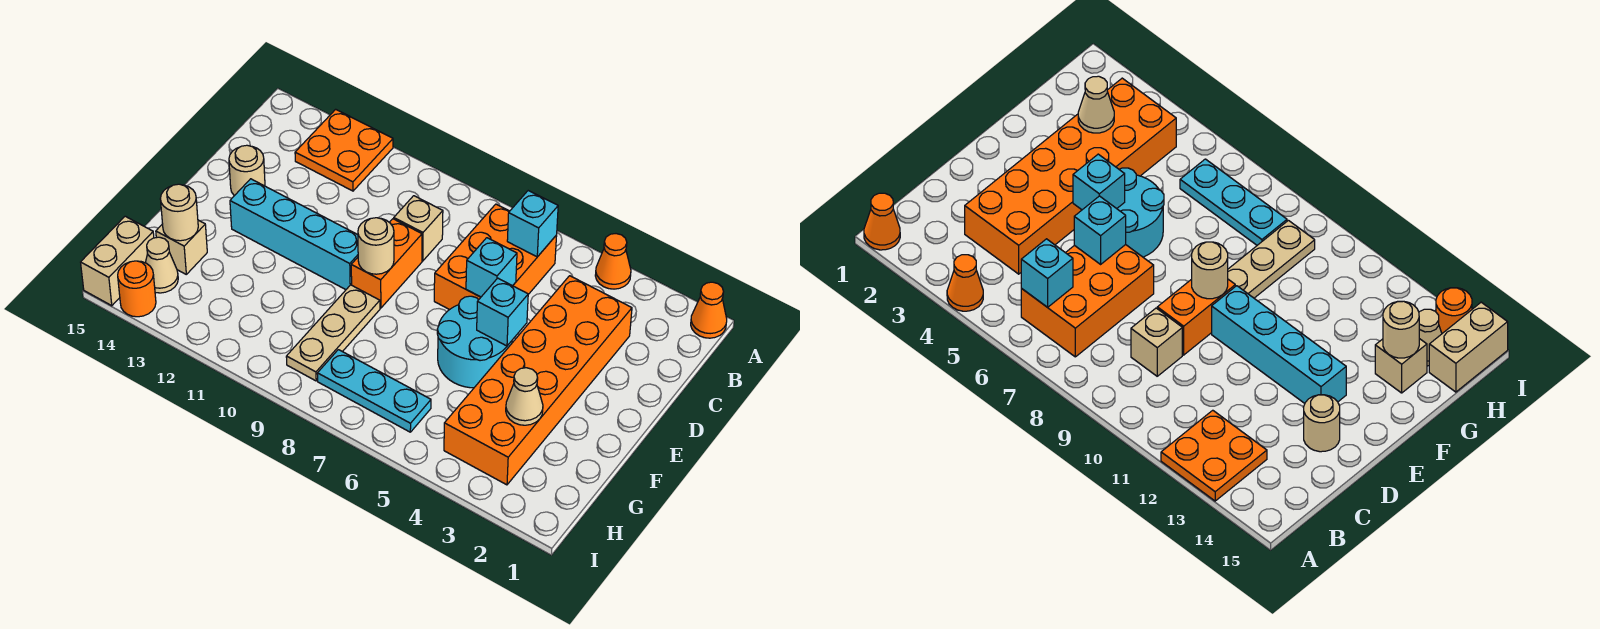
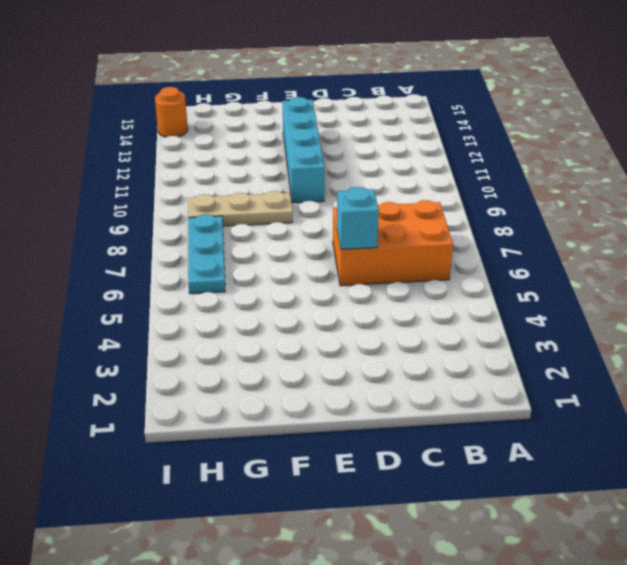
none -> orange cone A1 level 1
none -> orange cone A4 level 1
none -> orange plate A12:B13 level 1

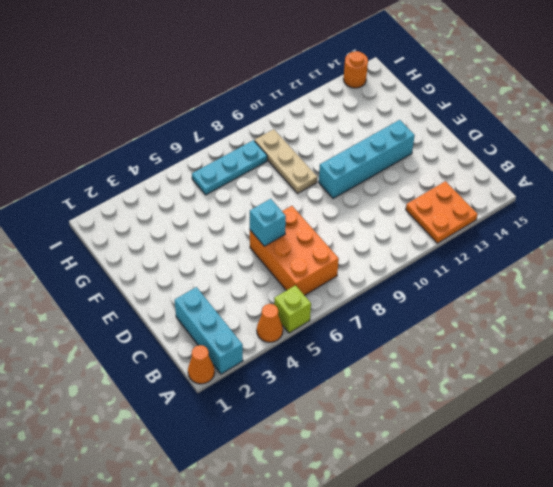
cyan brick A2:C2 level 1 -> none
lime brick A5 level 1 -> none
none -> orange brick C3:H4 level 1
none -> tan brick C9 level 1
none -> orange brick D9:E9 level 1

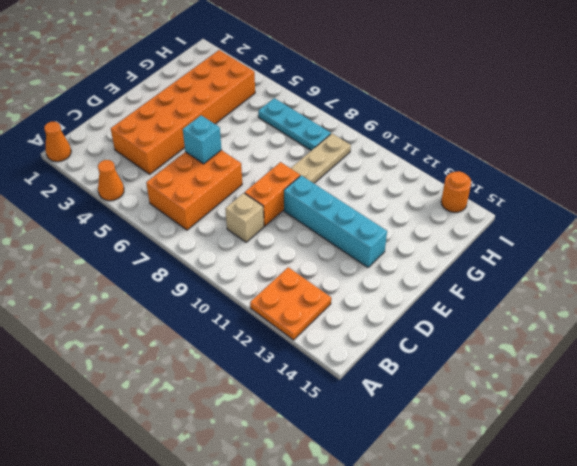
none -> tan round brick D14 level 1
none -> cyan round brick E5:F6 level 1
none -> tan brick G14 level 1

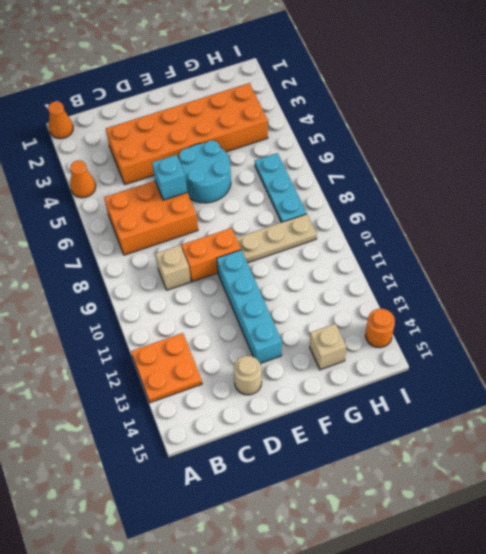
none -> tan cone H14 level 1
none -> tan brick H15:I15 level 1
none -> cyan brick B6 level 2

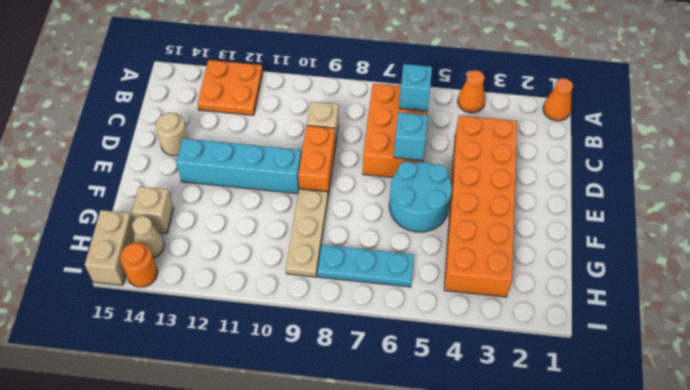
none -> cyan brick E5 level 2
none -> tan round brick E9 level 2
none -> tan cone G3 level 2

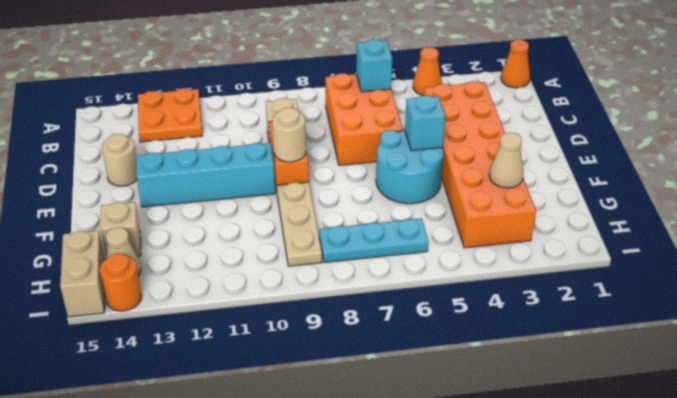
none -> cyan brick D6 level 2
none -> tan round brick G14 level 2

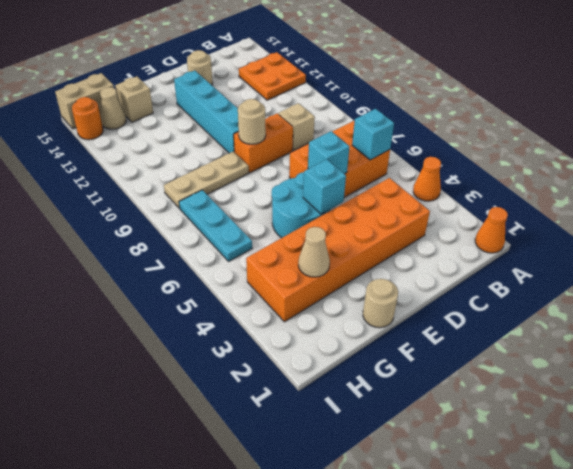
tan round brick F1 level 1 -> tan round brick G14 level 2

